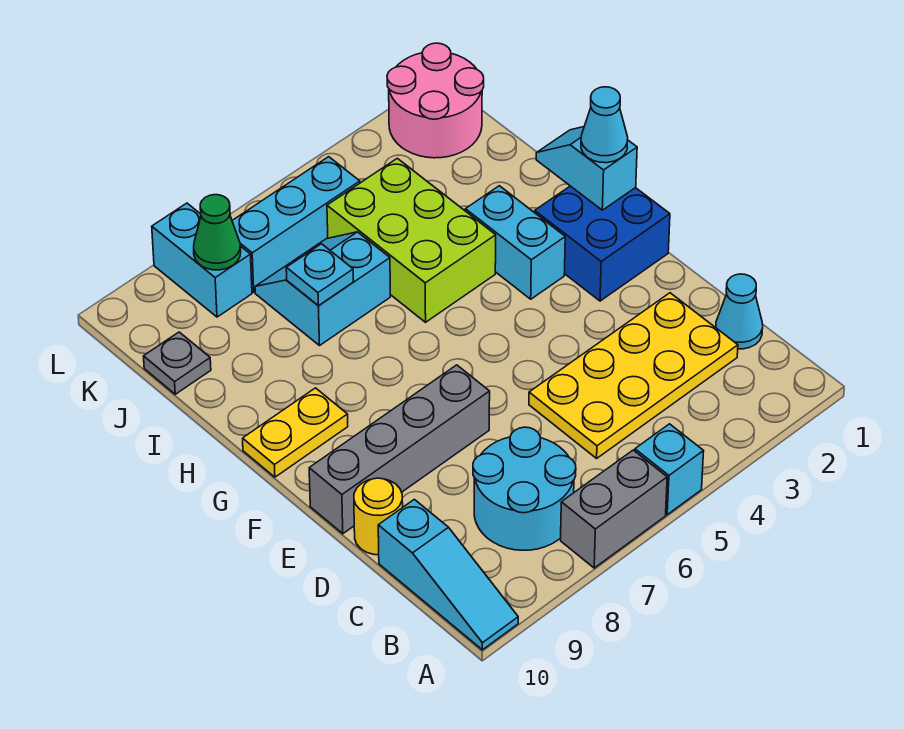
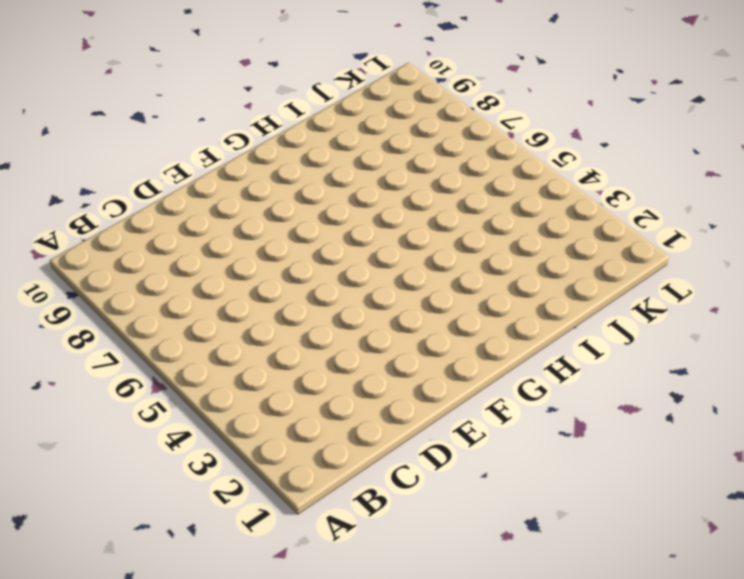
none -> cyan brick A5 level 1
none -> grey brick A6:A7 level 1
none -> cyan slope A10:C10 level 1 top C

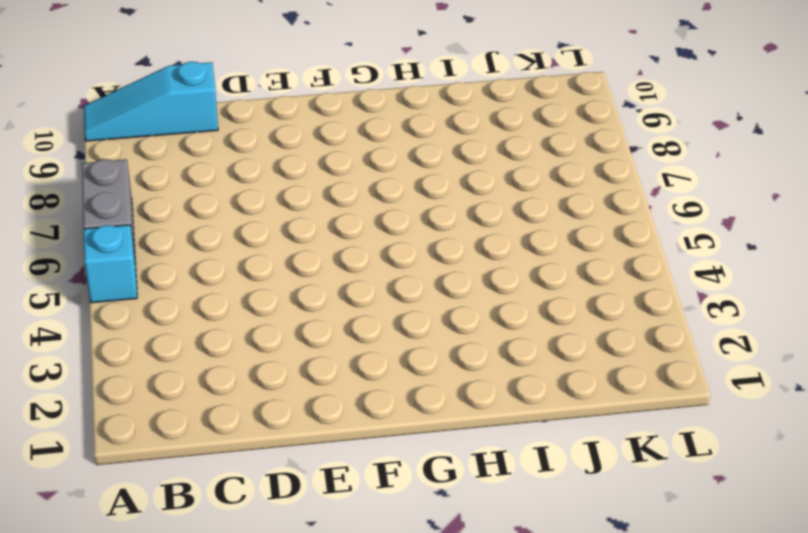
none -> cyan round brick B7:C8 level 1
none -> cyan cone C1 level 1
none -> yellow plate C2:D5 level 1

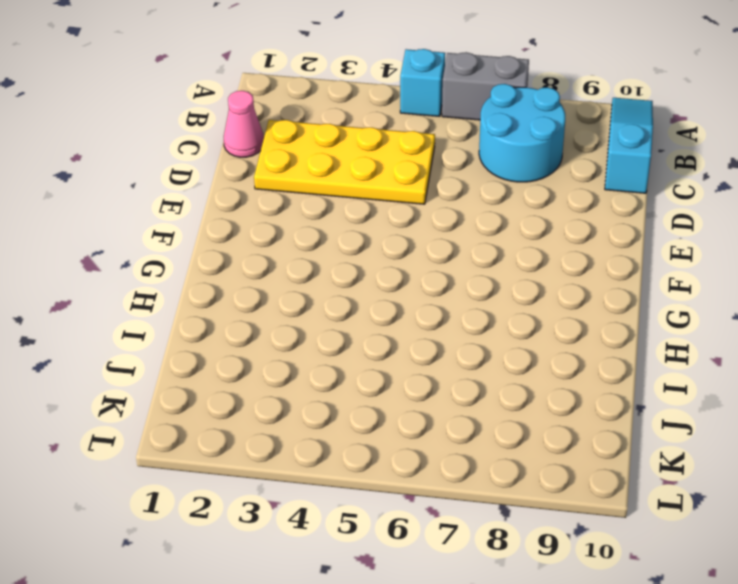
pink cone C1 level 1 -> cyan cone C1 level 1
none -> yellow round brick D10 level 1
none -> grey brick E7:E10 level 1
none -> blue brick F1:G2 level 1

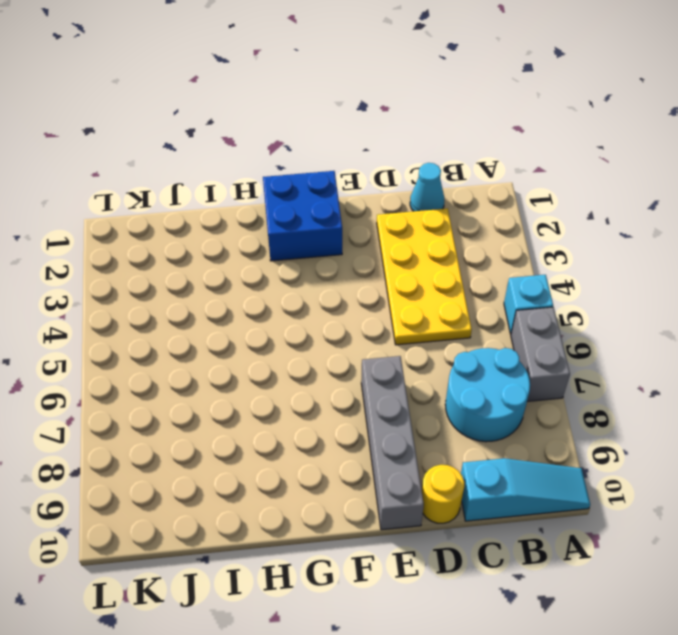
none -> cyan brick G3:H3 level 1
none -> yellow plate G9:G10 level 1
none -> lime brick H4:J5 level 1

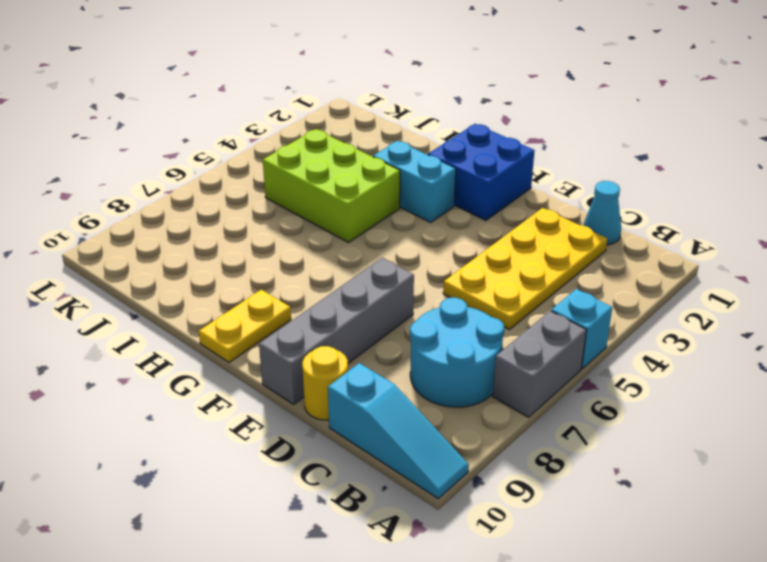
none -> cyan slope I6:J7 level 1 top I
none -> grey plate J10 level 1
none -> pink round brick K1:L2 level 1

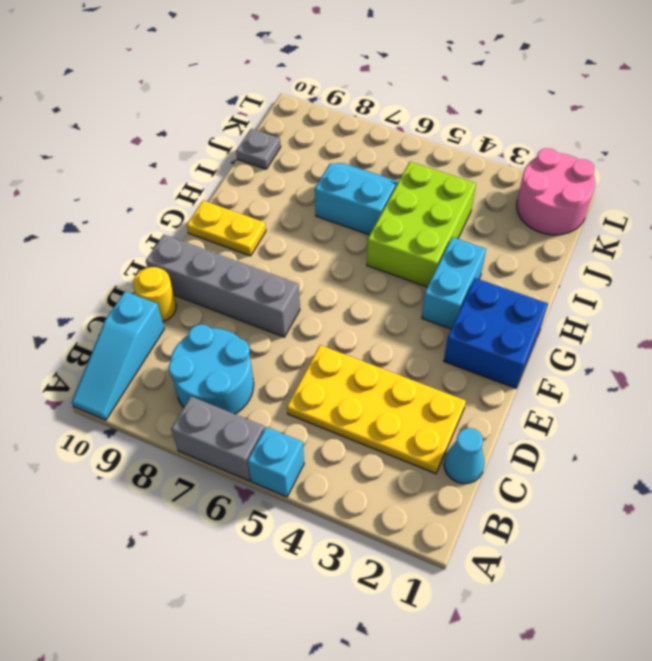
none -> cyan brick K5:K7 level 1
none -> cyan brick K8:L8 level 1
none -> cyan slope G1:H1 level 2 top G

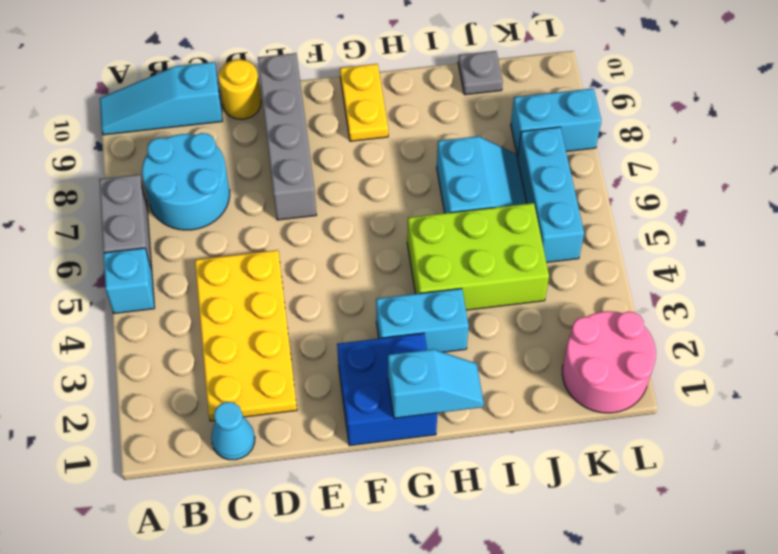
none -> cyan plate I7 level 2
none -> green cone K8 level 2
none -> cyan cone G1 level 3

